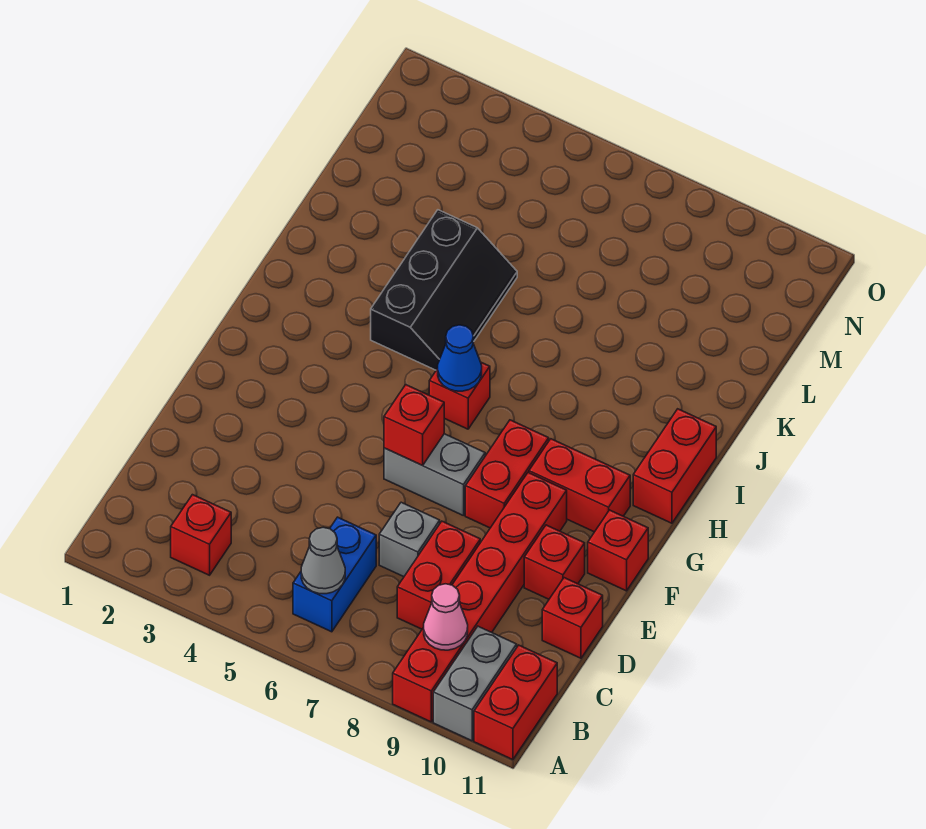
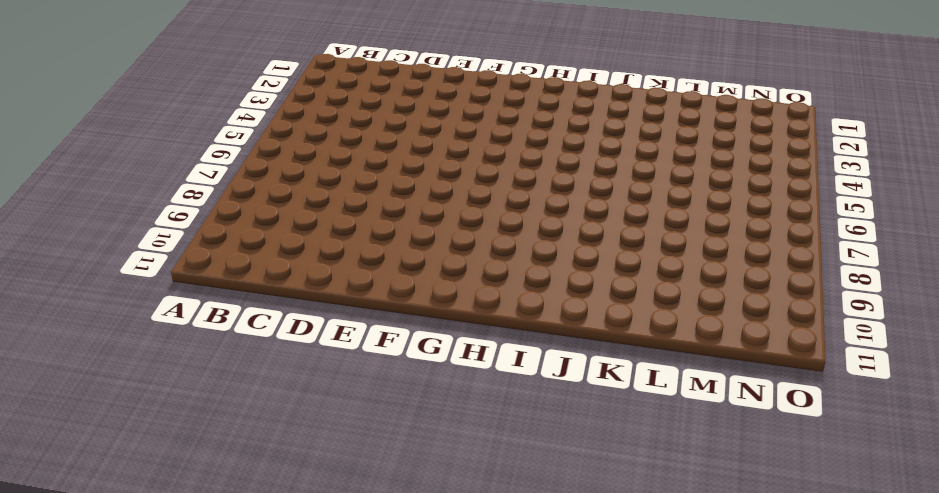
none -> red brick A9:F9 level 1
none -> grey brick A10:B10 level 1
none -> red brick A11:B11 level 1

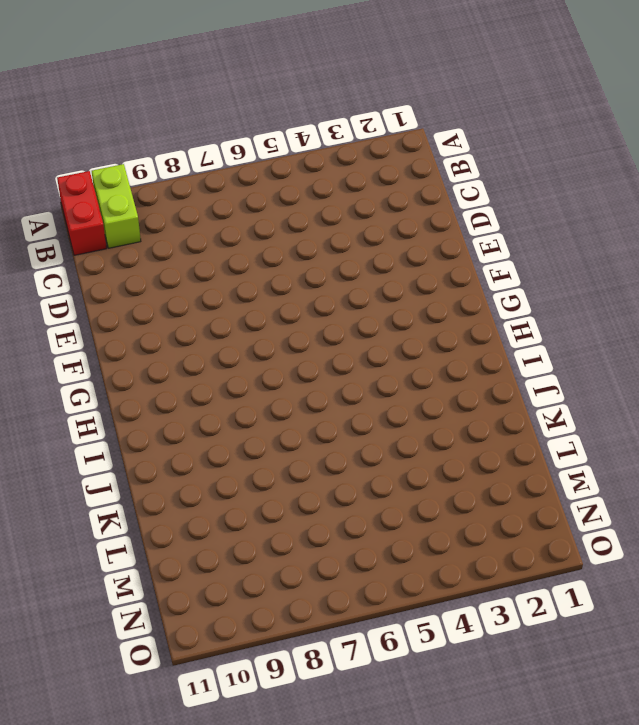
lime brick A10:B10 level 1 -> grey brick A10:B10 level 1
none -> red brick A9:F9 level 1
none -> red brick B3 level 1
none -> blue brick B6:C6 level 1

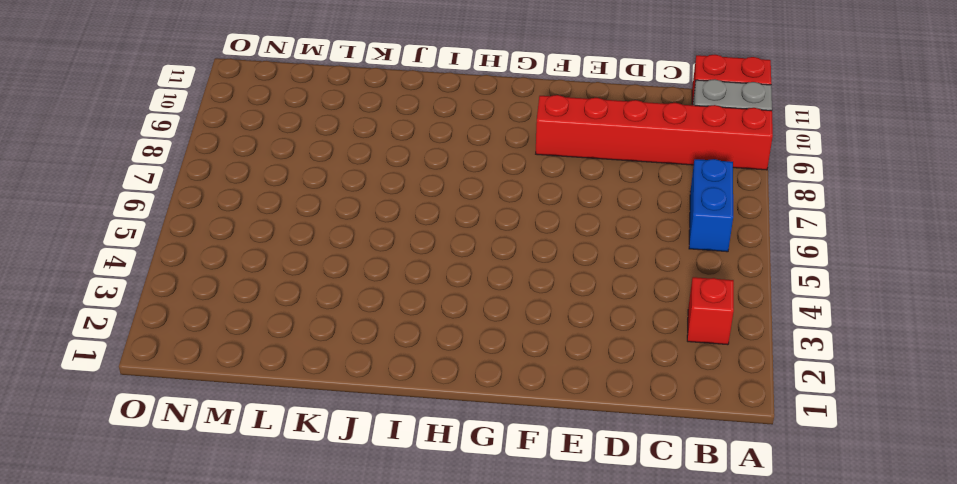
blue brick B6:B7 level 1 -> blue brick B6:C6 level 1
none -> red brick C8:D8 level 1
none -> grey brick D7 level 1
none -> red brick D11 level 1

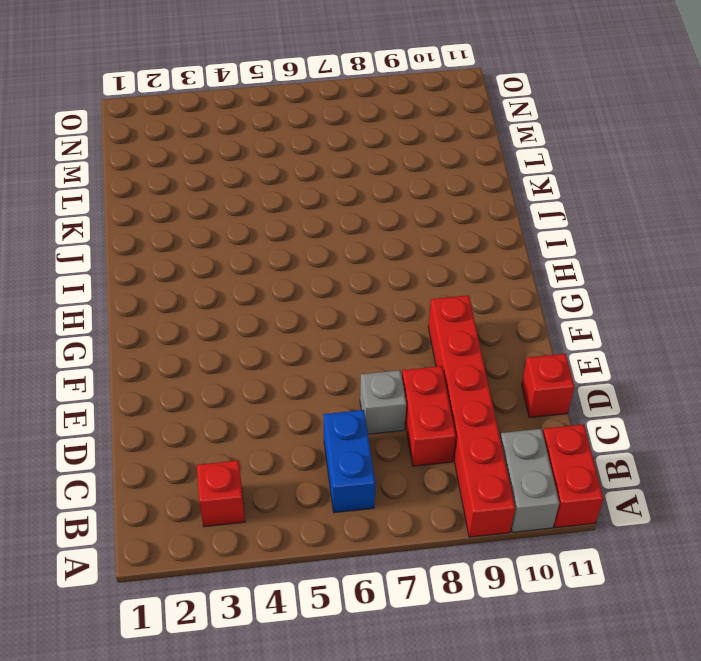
none -> red brick E10 level 1
none -> grey brick F6:F7 level 1
none -> red brick F8:G8 level 1

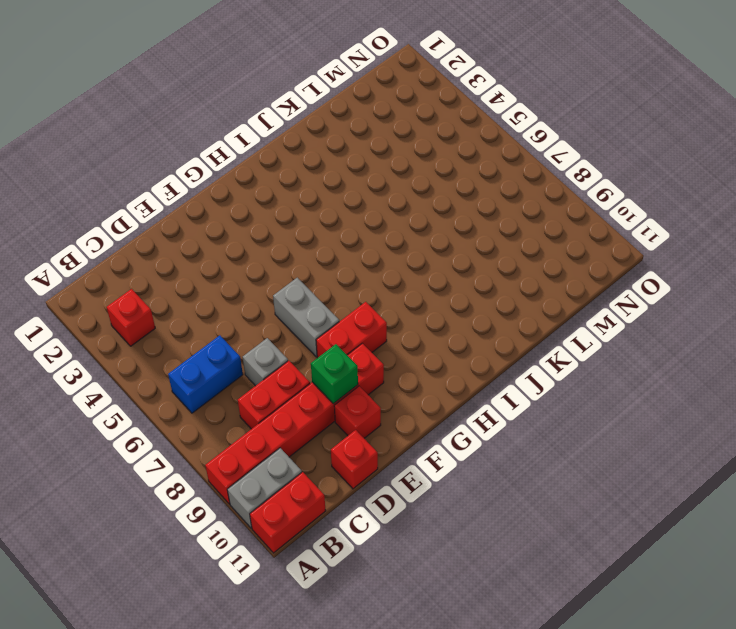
green brick E9 level 2 -> none
none -> red brick F11 level 1
none -> red brick G9:G10 level 1
none -> red brick H6 level 1

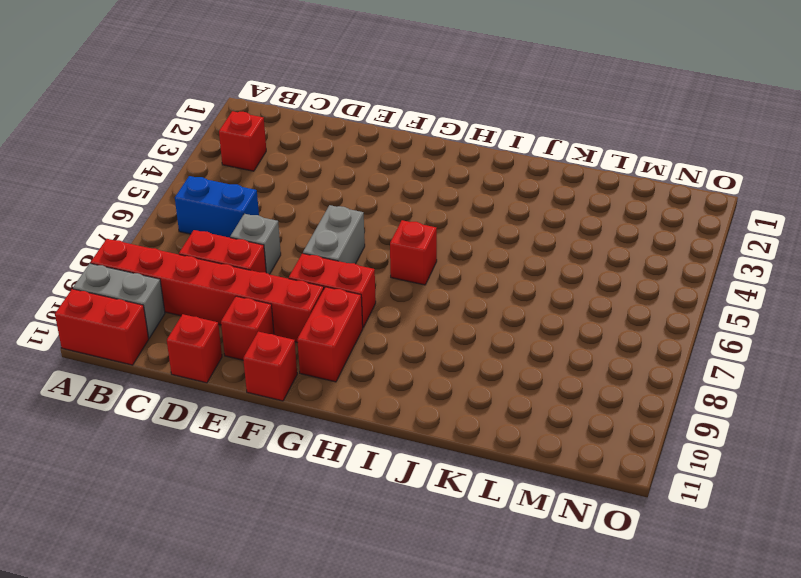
none -> red brick H11:I11 level 1
none -> black slope I4:K5 level 1 top 4
none -> grey cone B6 level 2

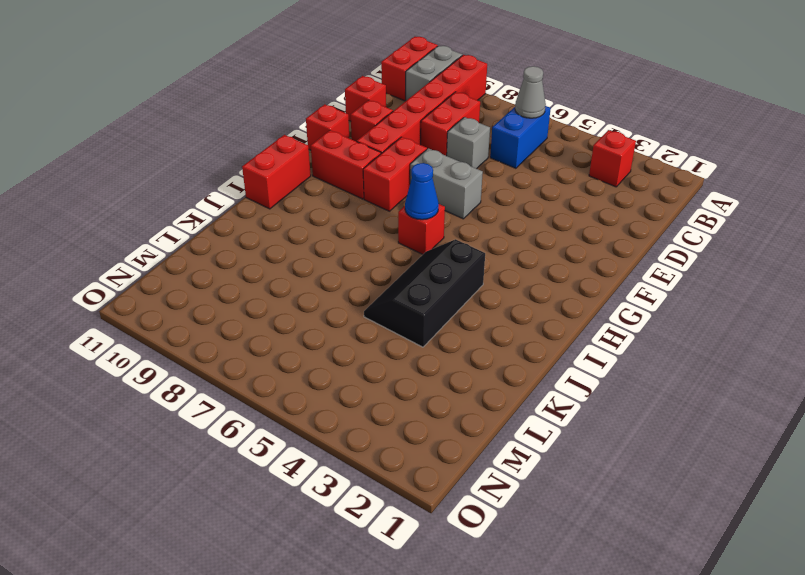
none -> pink cone B9 level 2
none -> red brick F6 level 2

